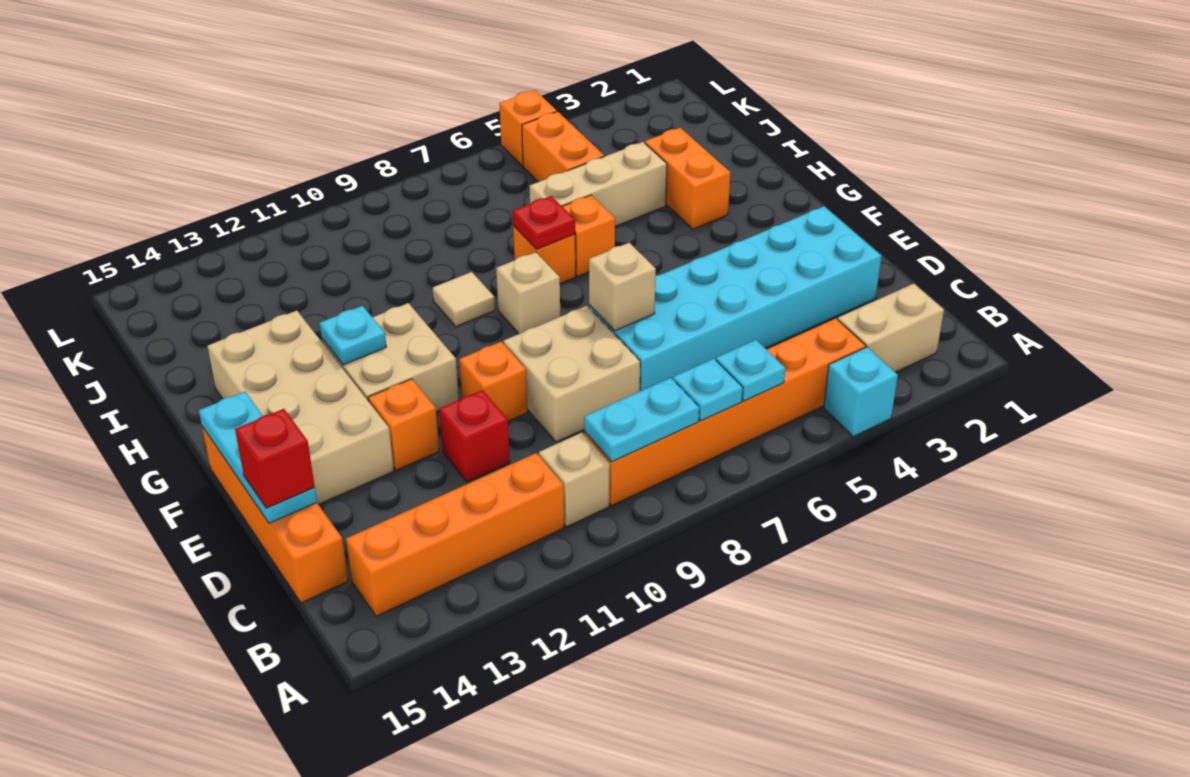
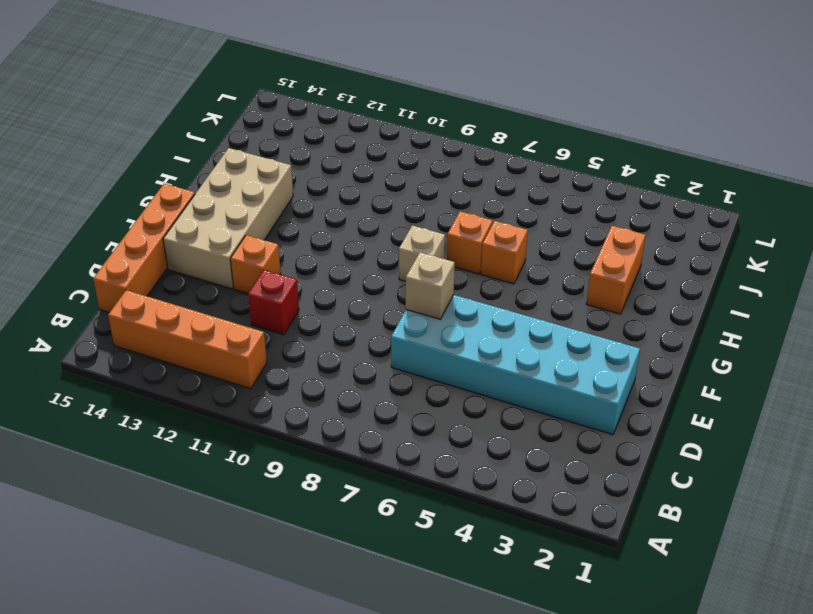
none -> cyan brick A4 level 1
none -> tan brick B2:B3 level 1
none -> orange brick B4:B9 level 1

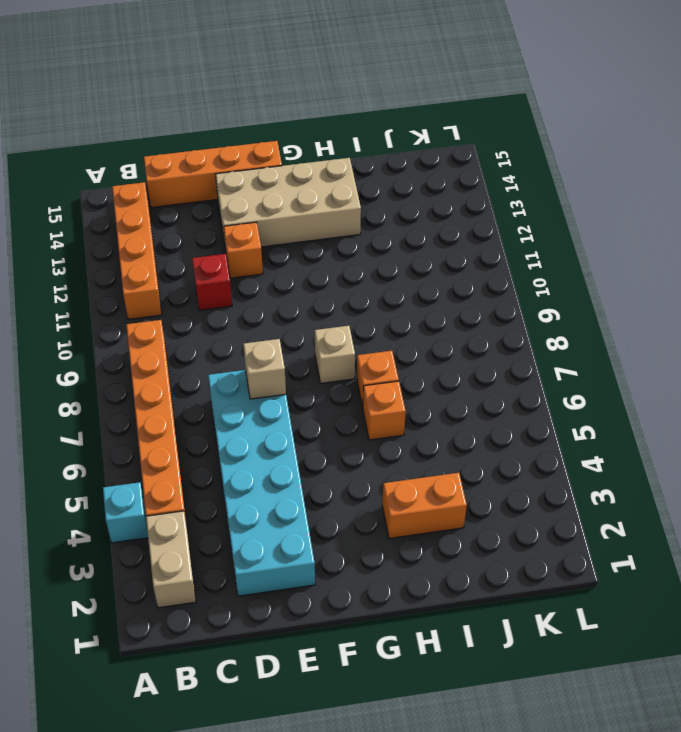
none -> tan brick B10 level 1
none -> tan brick D8:E9 level 1
none -> orange brick E10 level 1

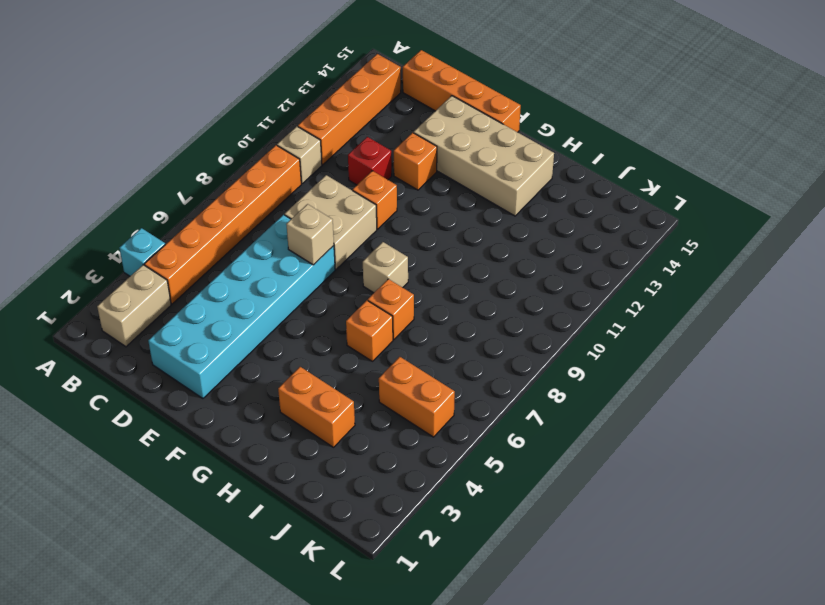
none -> tan brick F11:G12 level 1
none -> tan tile H9 level 1
none -> tan brick I4:I6 level 1

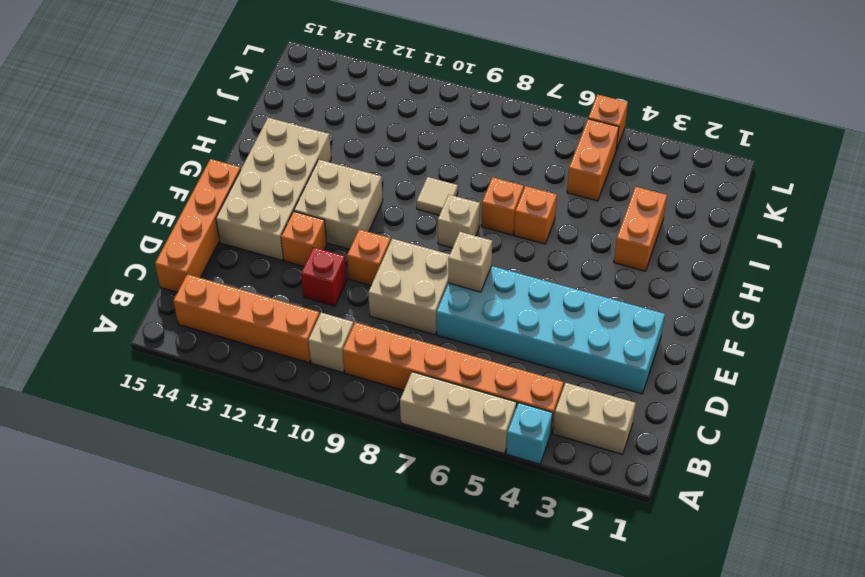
tan brick A5:A7 level 1 -> tan brick I4:I6 level 1
none -> cyan plate B6 level 2
none -> cyan plate B7 level 2
none -> cyan plate B8:B9 level 2

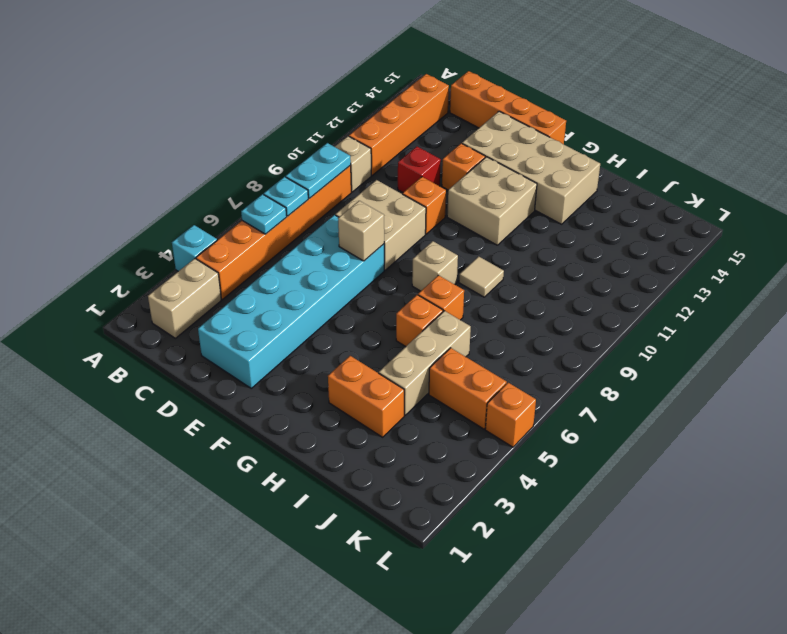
none -> cyan plate D15:F15 level 2
none -> cyan plate G12 level 2
none -> red plate H7 level 2

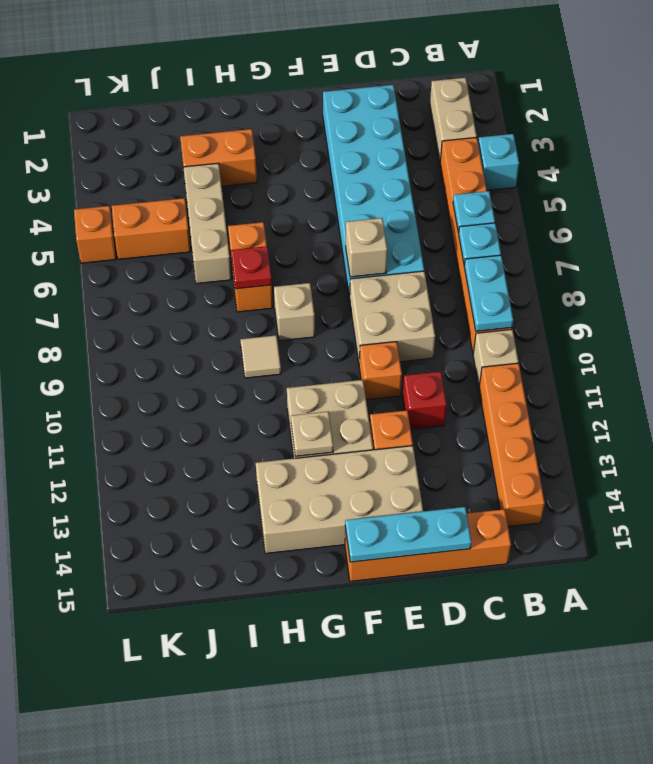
tan plate G12 level 2 -> cyan plate G12 level 2
none -> red brick D15 level 3

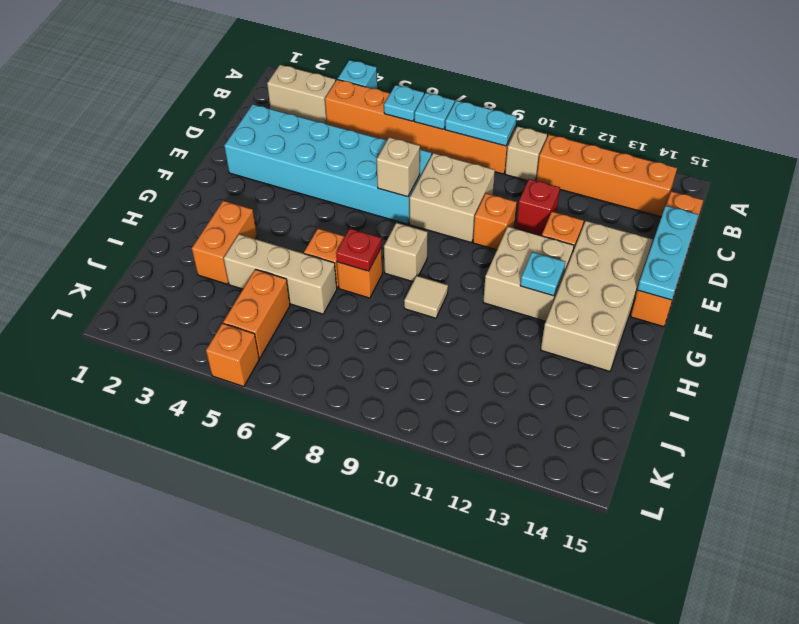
none -> red brick D15 level 3

